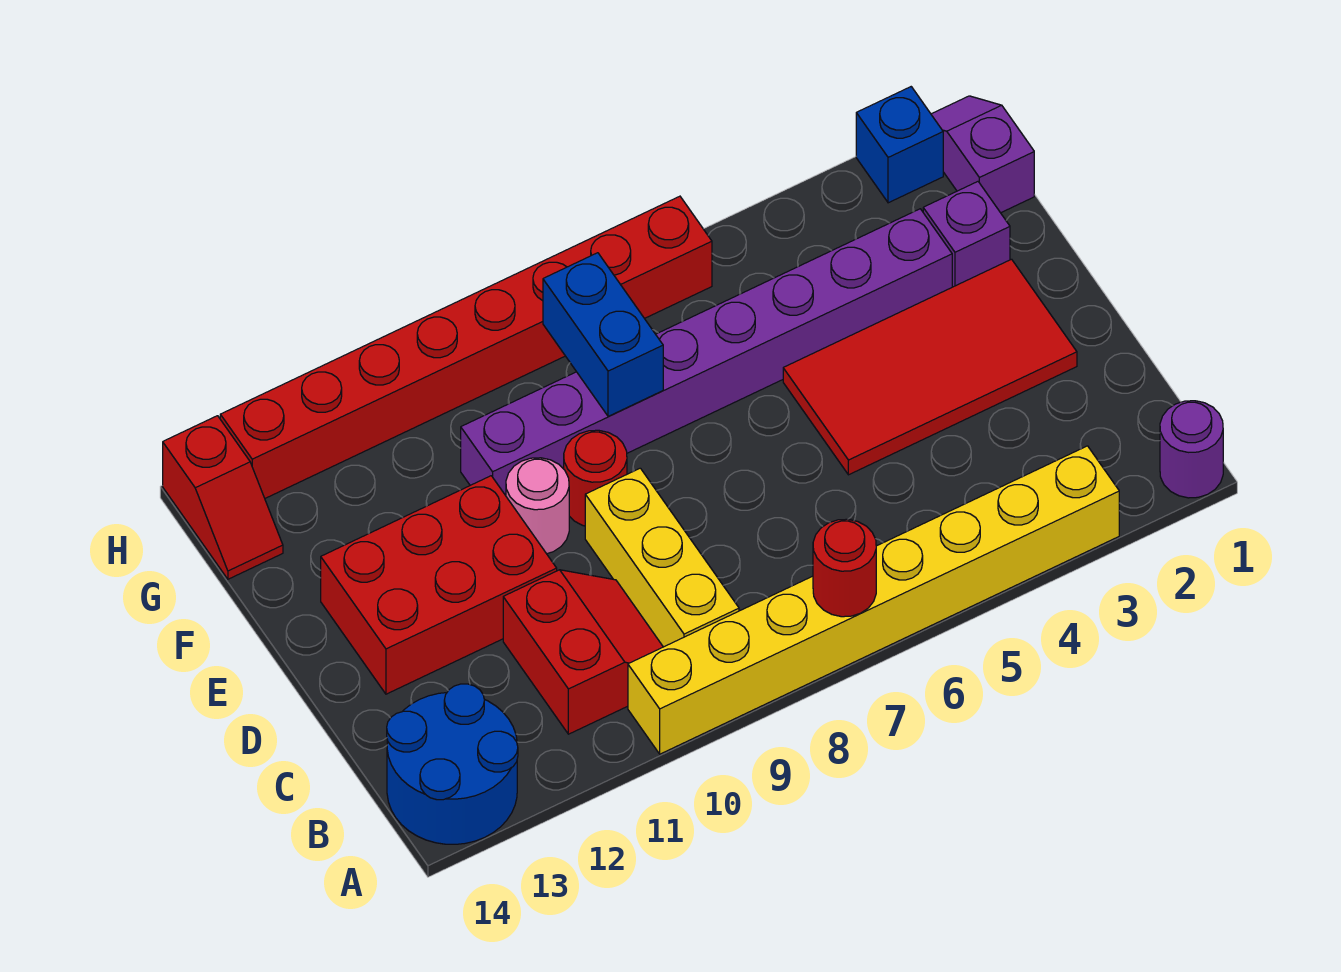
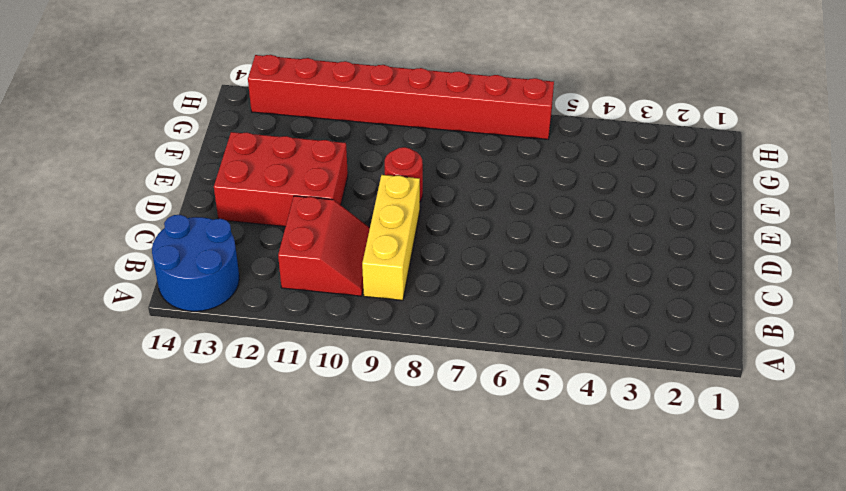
none -> purple round brick A1 level 1
none -> yellow brick A3:A10 level 1
none -> red tile D2:E5 level 1

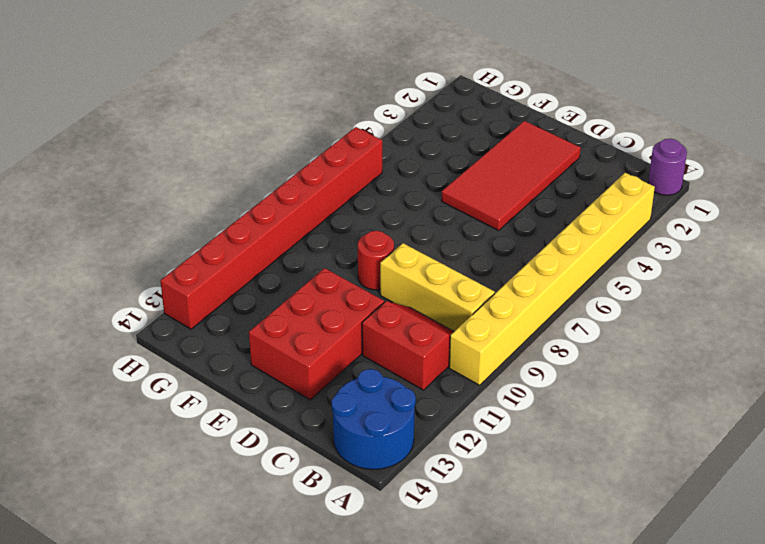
none -> pink round brick E10 level 1
none -> purple brick F2 level 1
none -> purple brick F3:F10 level 1

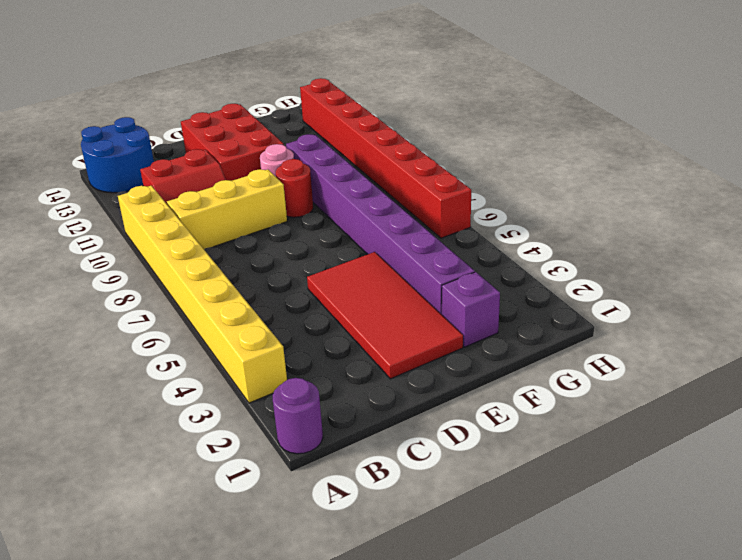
none -> purple slope G1:H1 level 1 top G
none -> red slope G14:H14 level 1 top H
none -> blue brick H2 level 1

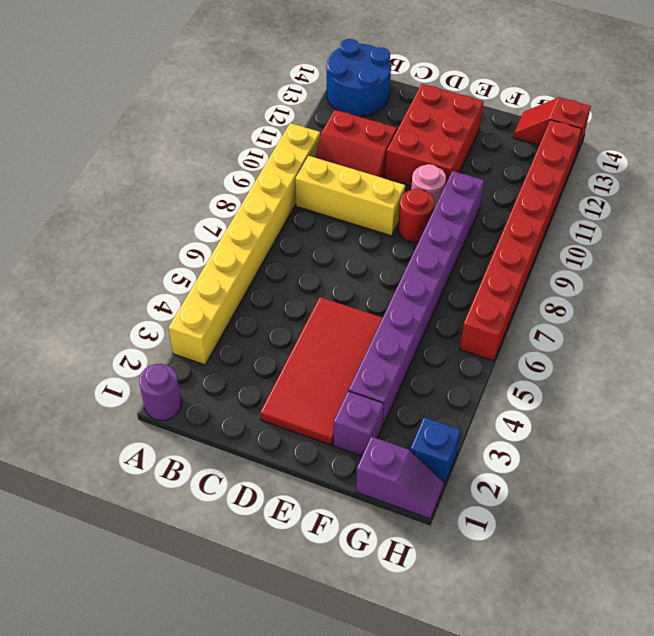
none -> red round brick A7 level 2
none -> blue brick F8:G8 level 2

